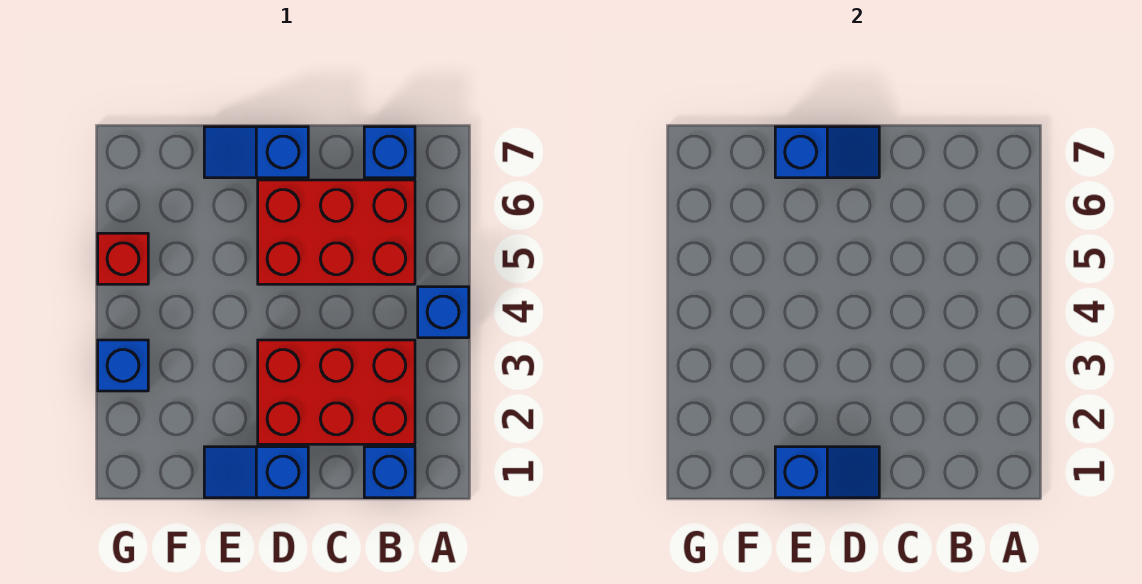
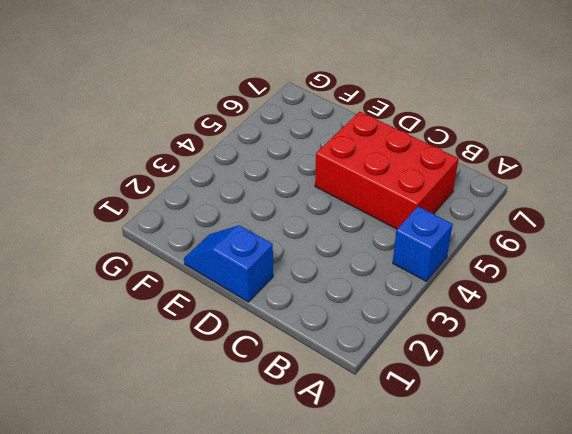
none -> blue brick B1 level 1
none -> red brick B2:D3 level 1

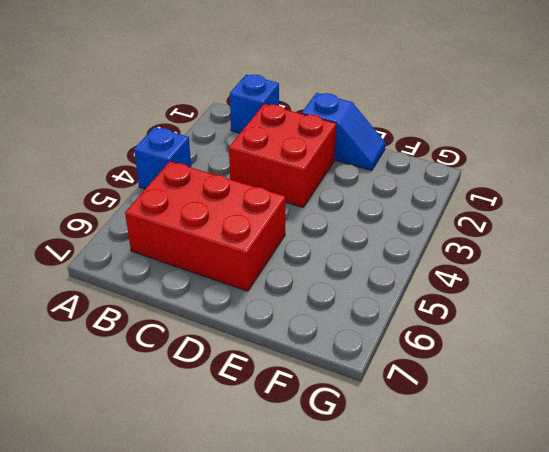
red brick C2:D3 level 1 -> red brick B2:D3 level 1
none -> blue brick B7 level 1
none -> blue slope D7:E7 level 1 top D

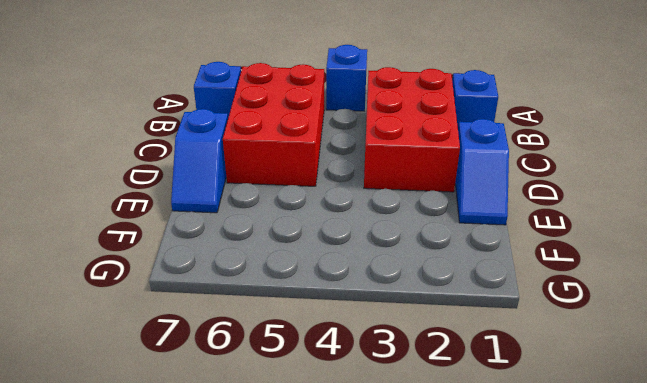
none -> blue brick G3 level 1
none -> red brick G5 level 1

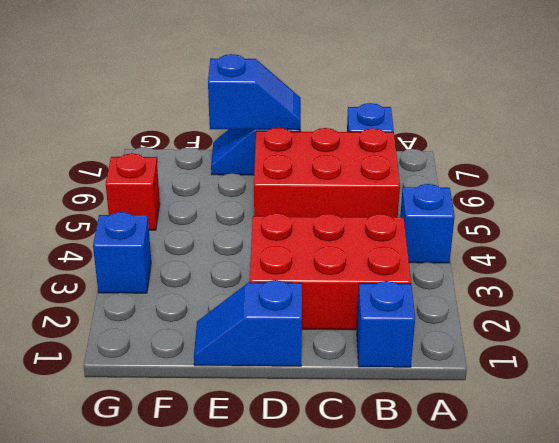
none -> blue slope D1:E1 level 2 top E

